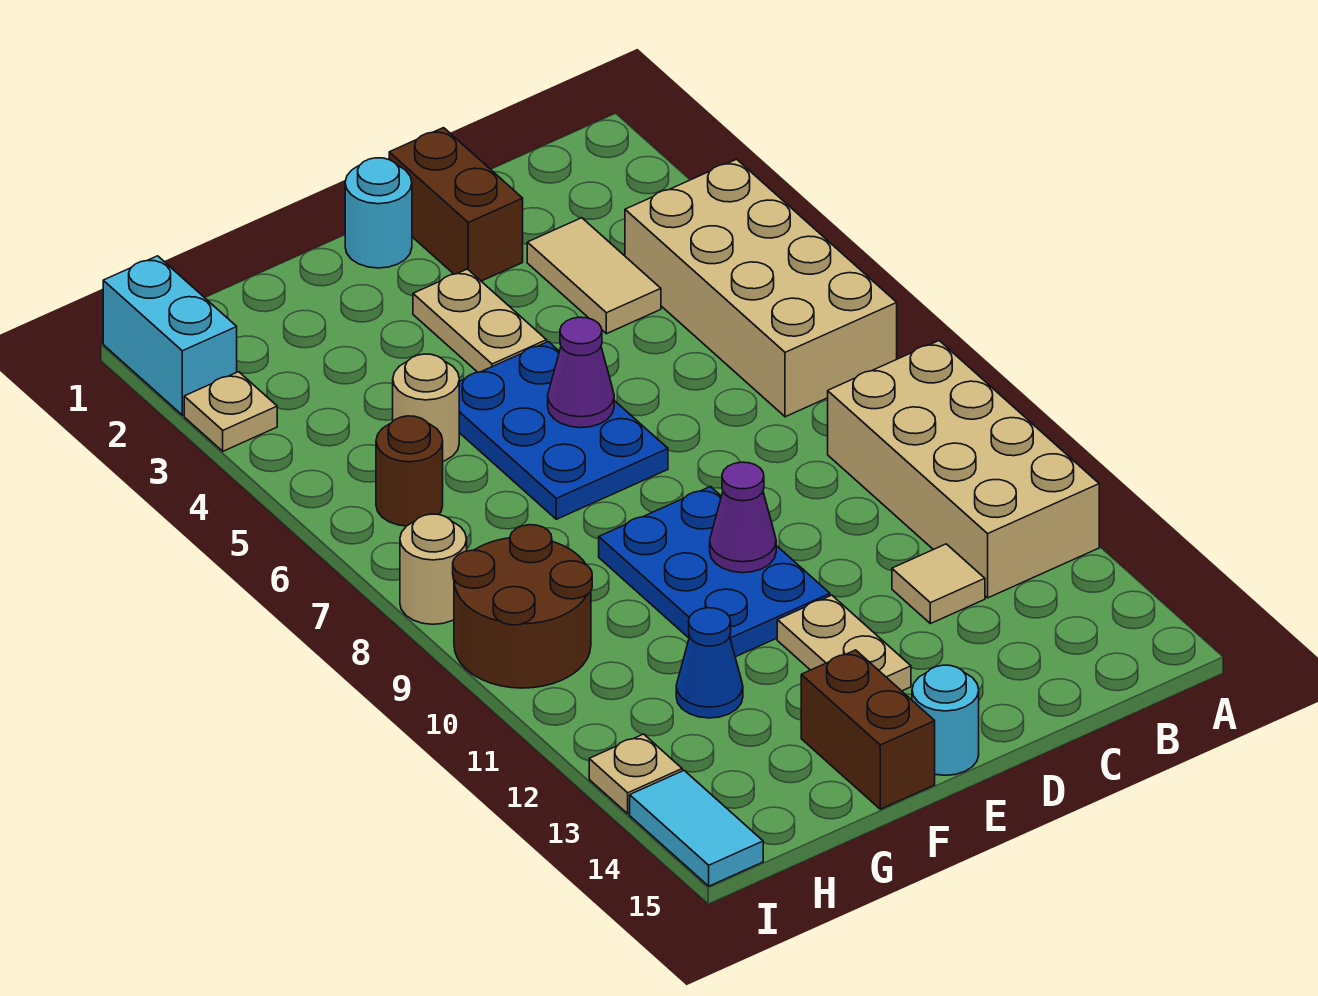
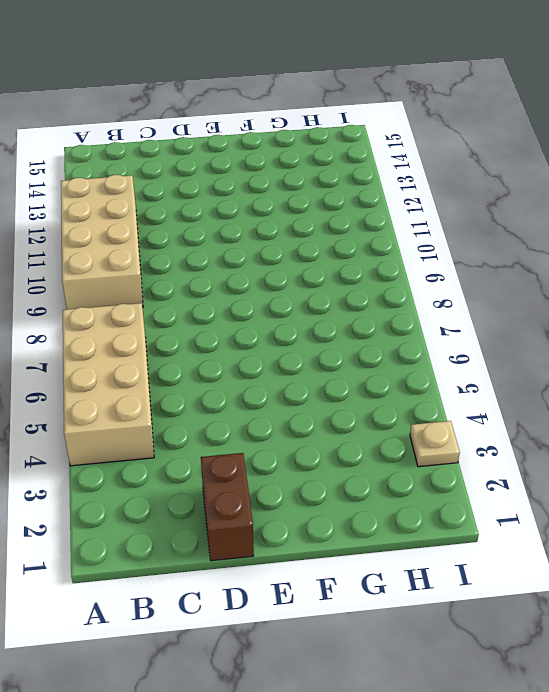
none -> tan tile C3:C4 level 1
none -> tan tile C12 level 1
none -> cyan round brick E1 level 1

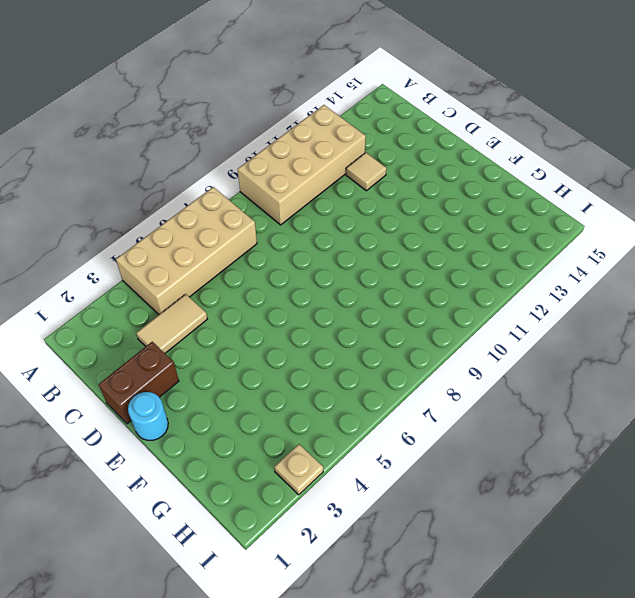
none -> tan plate E3:E4 level 1
none -> blue plate E5:F7 level 1
none -> blue plate E9:F11 level 1

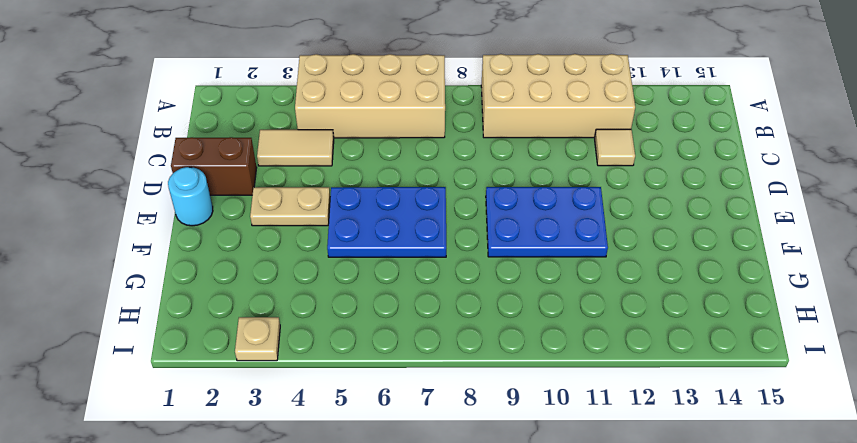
none -> tan plate E12:E13 level 1
none -> cyan round brick E15 level 1
none -> brown brick F14:F15 level 1

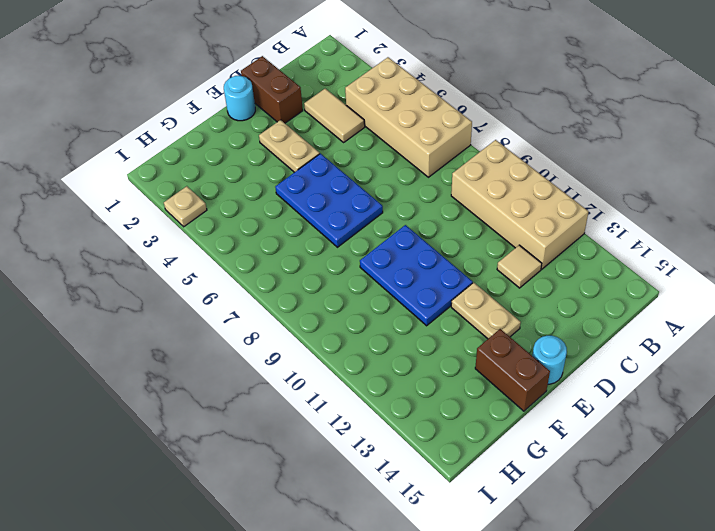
none -> tan round brick G5 level 1
none -> blue cone G12 level 1
none -> brown round brick H6 level 1

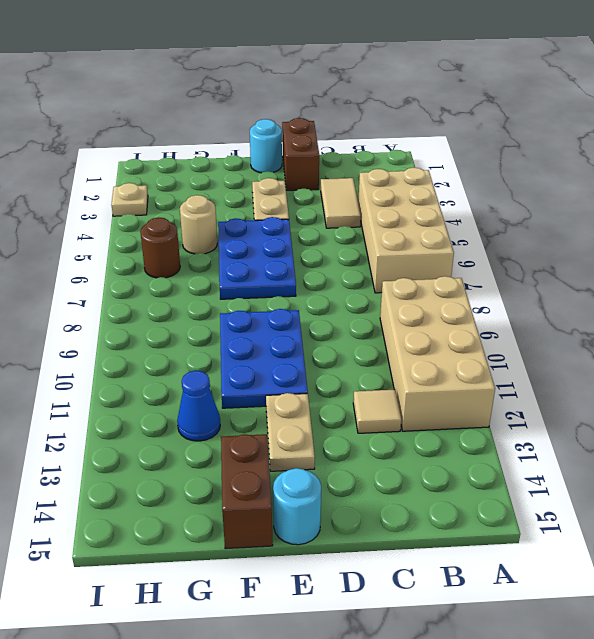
none -> brown round brick H9:I10 level 1
none -> cyan brick I1:I2 level 1
none -> tan round brick I8 level 1

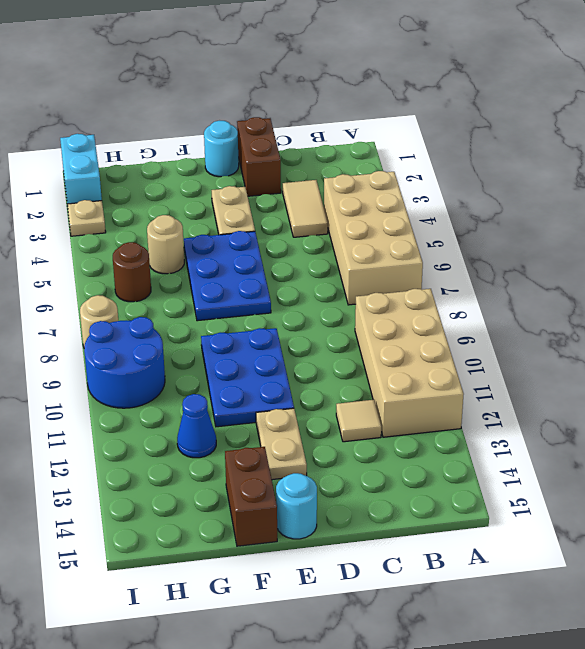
blue round brick H9:I10 level 1 -> brown round brick H9:I10 level 1
none -> tan plate I13 level 1
none -> cyan tile I14:I15 level 1
none -> purple cone E6 level 2

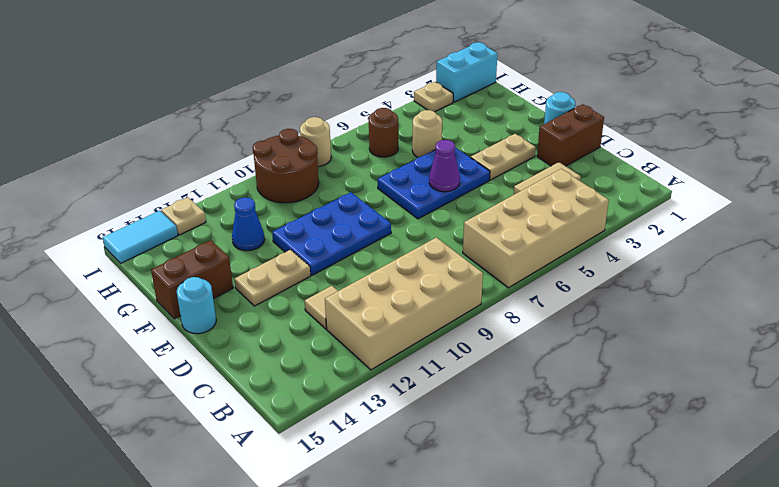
none -> purple cone E10 level 2

